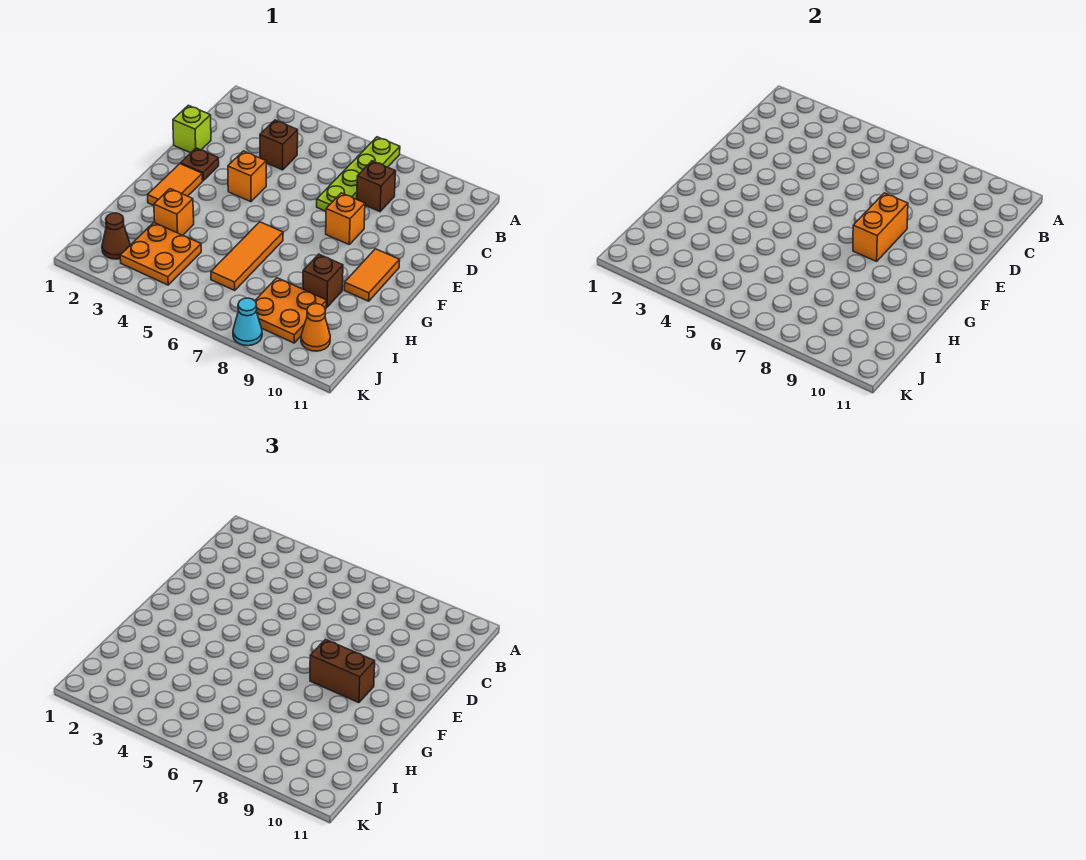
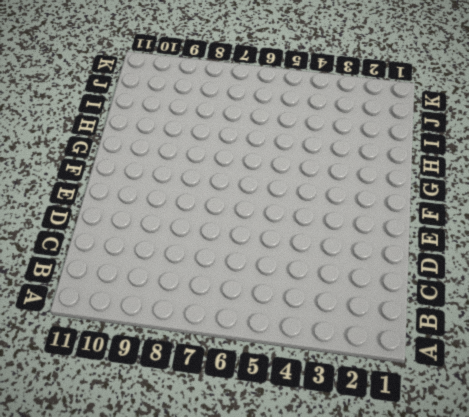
none -> lime plate A7:D7 level 1
none -> brown brick C4 level 1
none -> brown brick C8 level 1

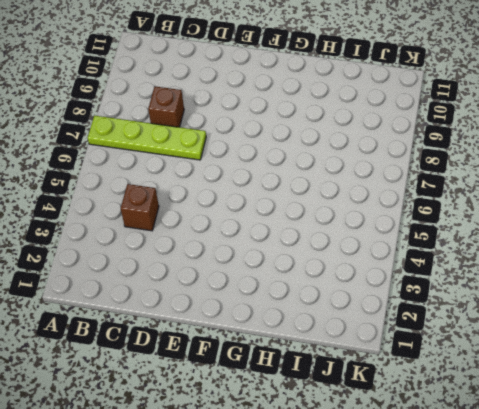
none -> lime brick D1 level 1
none -> brown plate E2 level 1
none -> orange brick E4 level 1

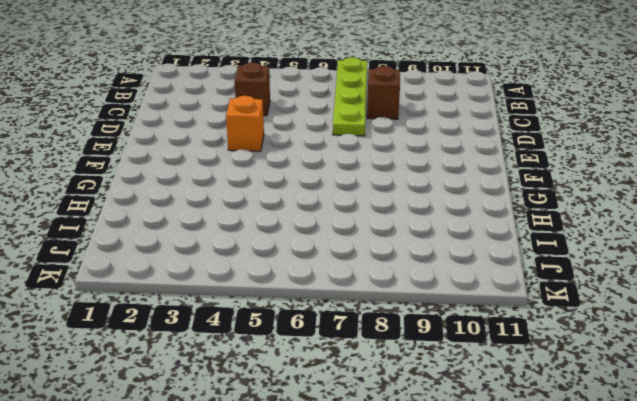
none -> lime brick D1 level 1
none -> brown plate E2 level 1
none -> orange brick E8 level 1

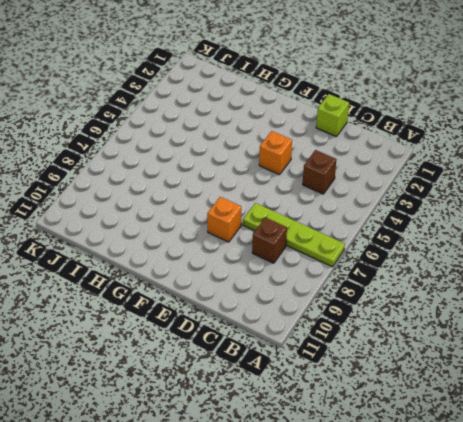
none -> brown plate E2 level 1
none -> orange tile F2:G2 level 1
none -> orange tile F10:G10 level 1

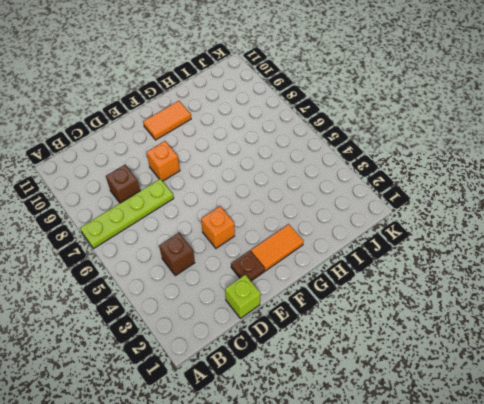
none -> orange tile G6:I6 level 1
none -> orange brick H3 level 1
none -> brown brick H9 level 1

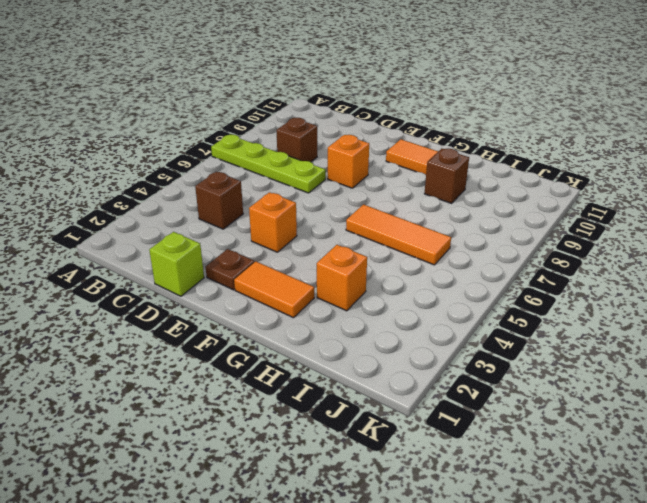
none -> orange plate I3:J4 level 1
none -> orange plate I8:J9 level 1
none -> brown cone J2 level 1

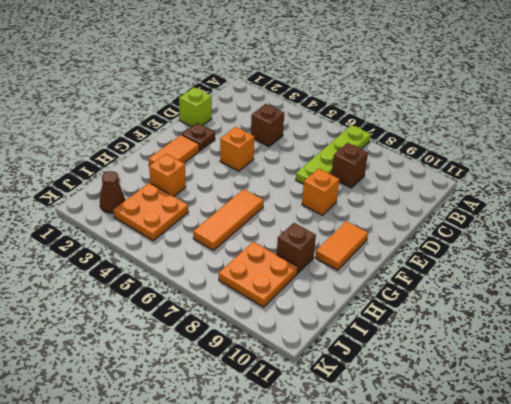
none -> orange cone J10 level 1
none -> cyan cone K8 level 1
none -> orange brick E8:F8 level 2

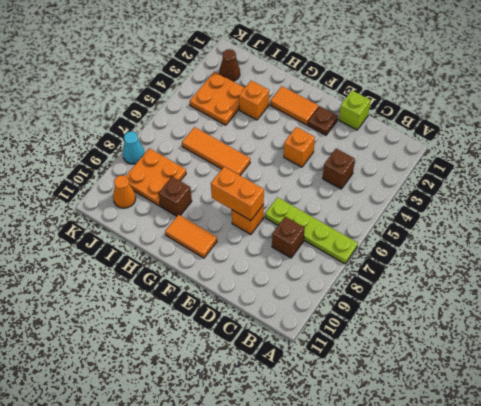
none -> brown brick F8:F9 level 3

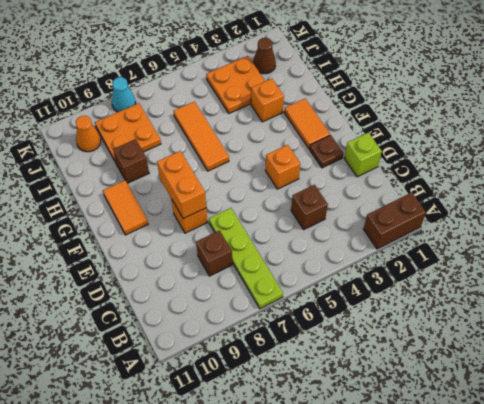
brown brick A1:A2 level 1 -> brown brick F8:F9 level 3

